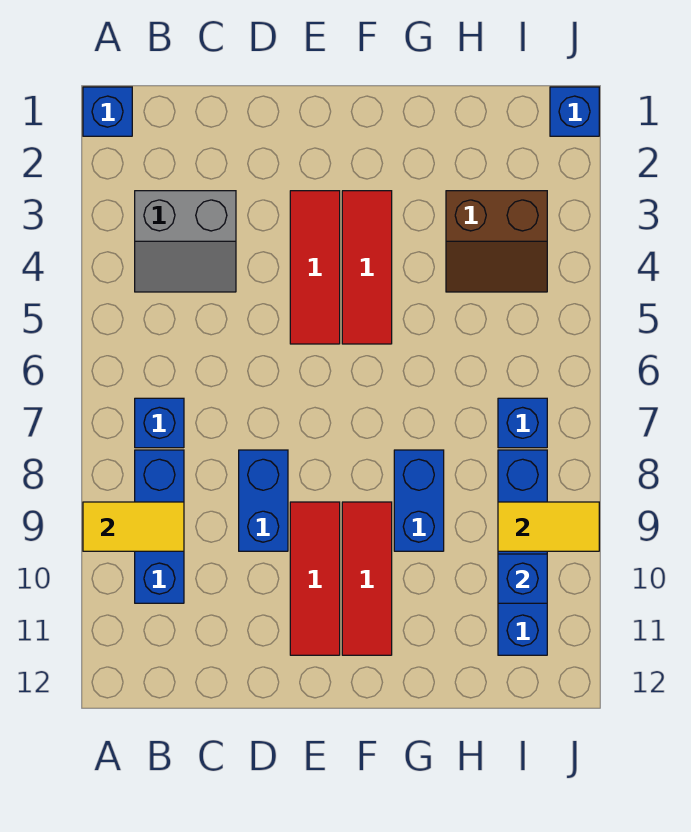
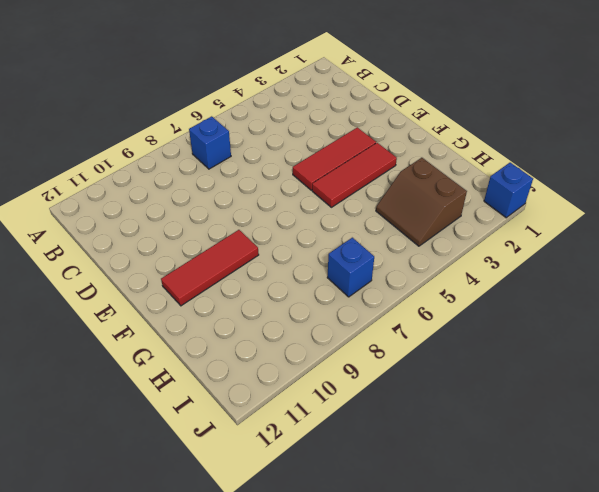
none -> blue brick A1 level 1
none -> grey slope B3:C4 level 1 top 3
none -> blue brick B8:B10 level 1

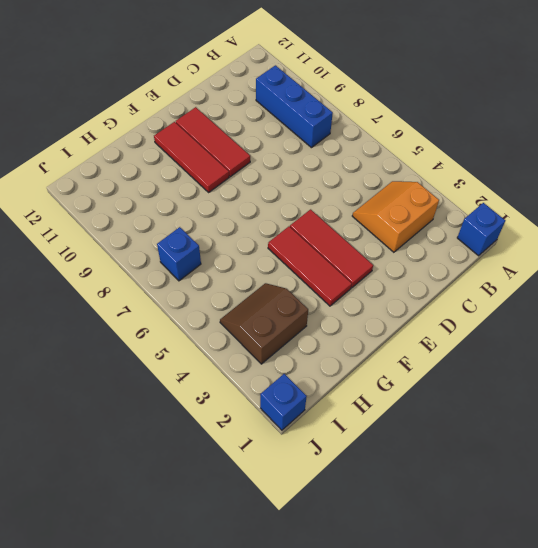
orange slope B3:C4 level 1 top 3 -> grey slope B3:C4 level 1 top 3
none -> blue brick B7 level 1
none -> blue brick D8:D9 level 1
none -> blue brick G8:G9 level 1

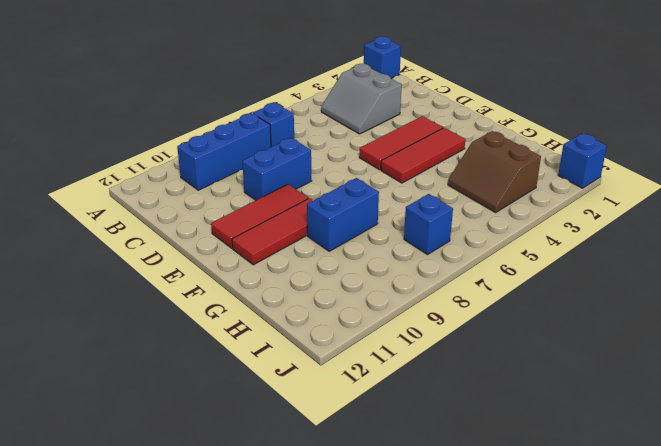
none -> blue brick I8:I11 level 1
none -> yellow tile A9:B9 level 2
none -> yellow tile I9:J9 level 2

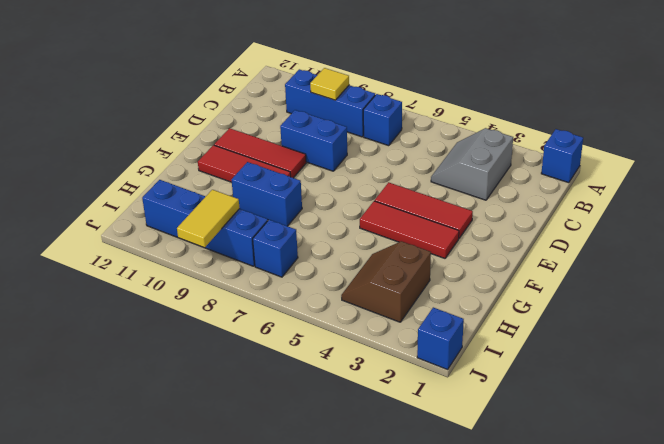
yellow tile B9 level 2 -> yellow tile A9:B9 level 2
none -> blue brick I10 level 2

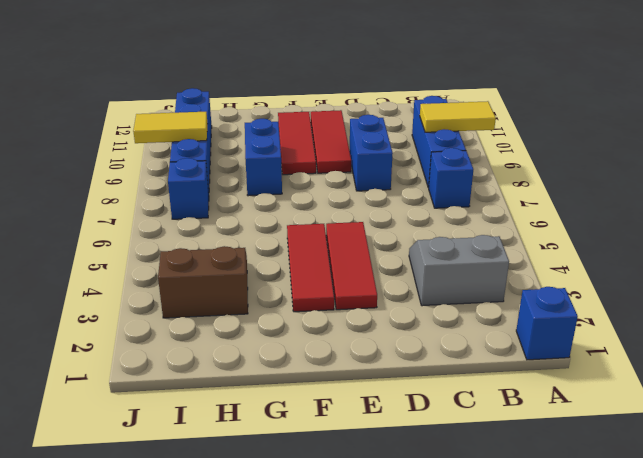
none -> blue brick J1 level 1
none -> blue brick I10 level 2

